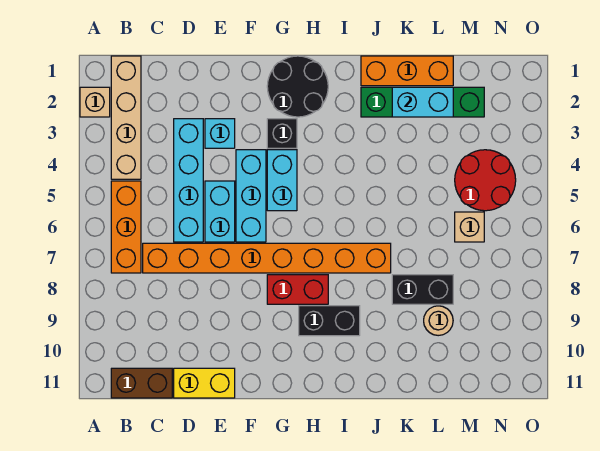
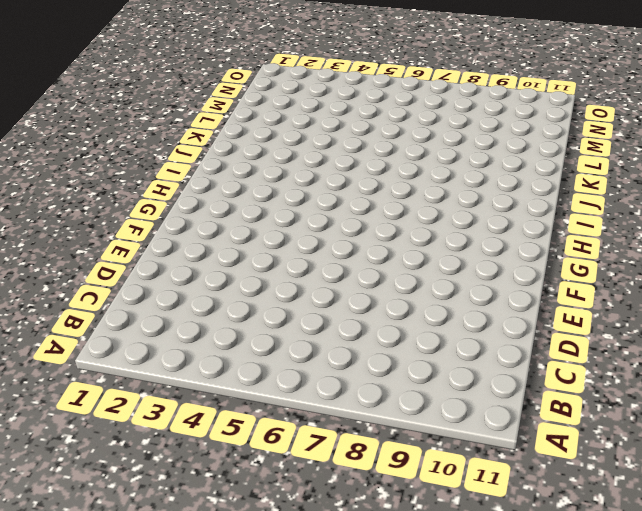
none -> tan brick A2 level 1
none -> tan brick B1:B4 level 1
none -> orange brick B5:B7 level 1

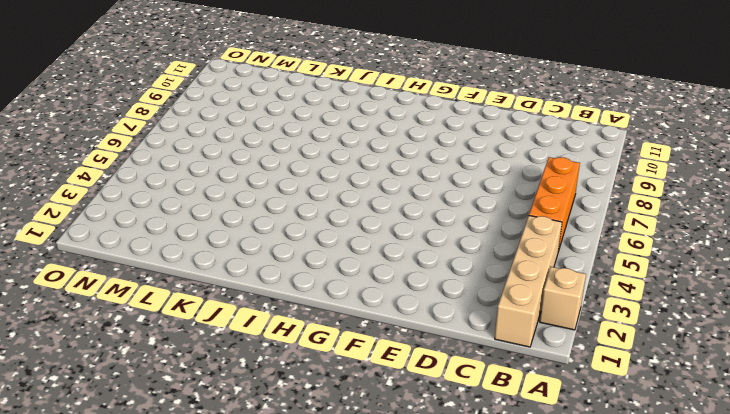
none -> brown brick B11:C11 level 1
none -> orange brick C7:J7 level 1
none -> cyan brick D3:D6 level 1

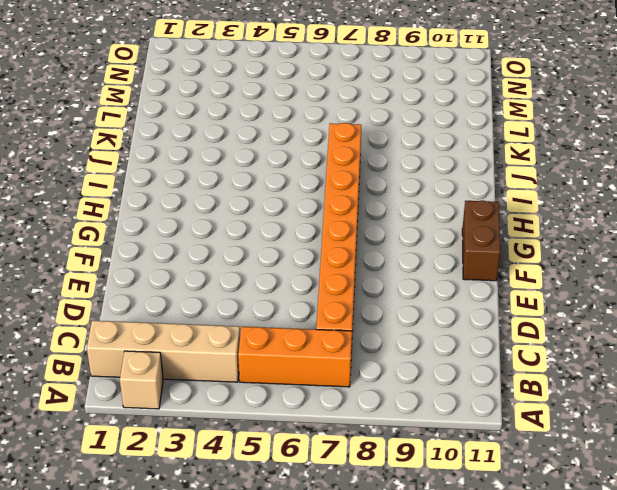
brown brick F11:G11 level 1 -> brown brick B11:C11 level 1
none -> cyan brick D3:D6 level 1
none -> yellow brick D11:E11 level 1
none -> cyan brick E3 level 1

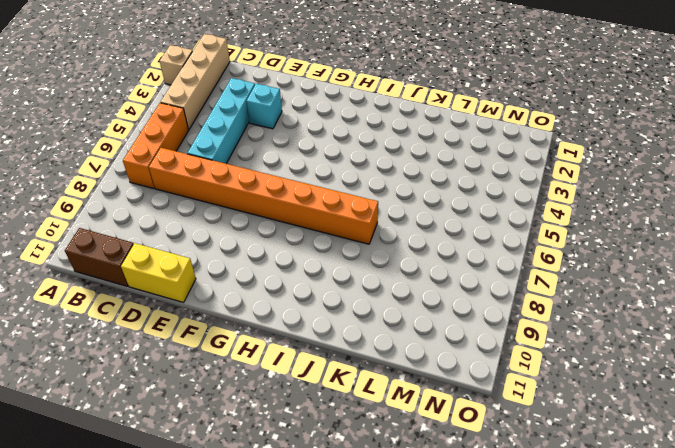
none -> cyan brick E5:E6 level 1
none -> cyan brick F4:F6 level 1
none -> black round brick G1:H2 level 1

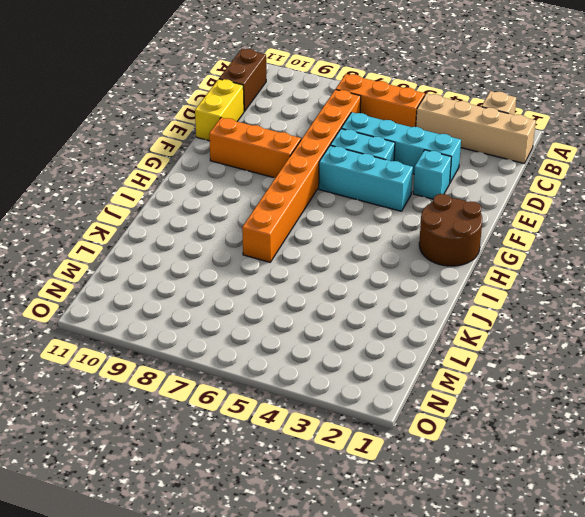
orange brick F8:F10 level 1 -> orange brick J1:L1 level 1
brown round brick G1:H2 level 1 -> black round brick G1:H2 level 1
none -> black brick G3 level 1
none -> cyan brick G4:G5 level 1
none -> red brick G8:H8 level 1

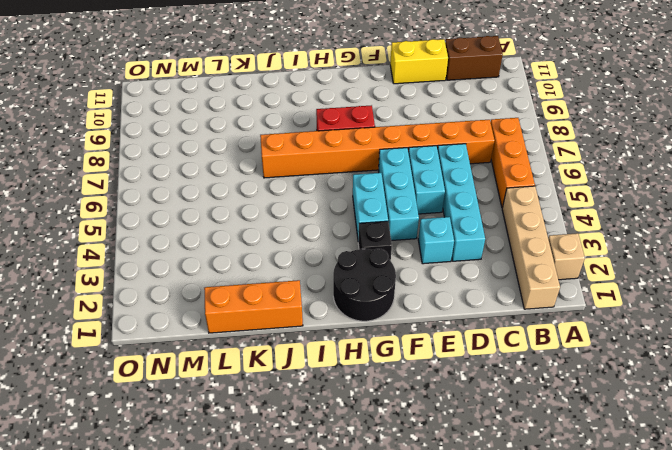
none -> black brick H9:I9 level 1
none -> green brick J2:M2 level 1
none -> black brick K8:L8 level 1

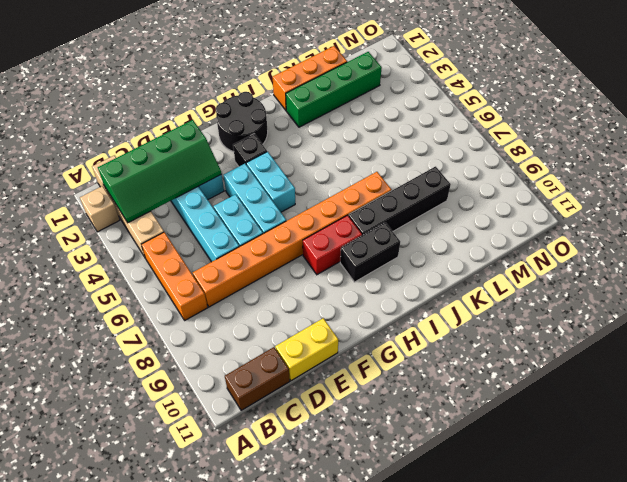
green slope B2:E3 level 2 top 2 -> none
black brick I8:L8 level 1 -> black brick K8:L8 level 1
none -> tan round brick L9 level 1
none -> red round brick M4:N5 level 1
none -> tan brick M6 level 1

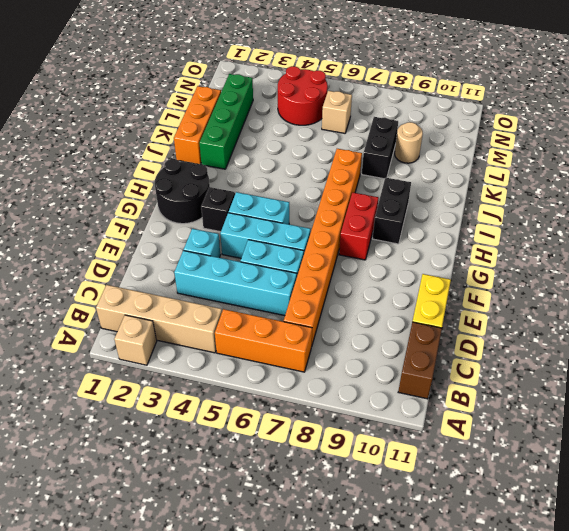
none -> cyan brick K2:L2 level 2

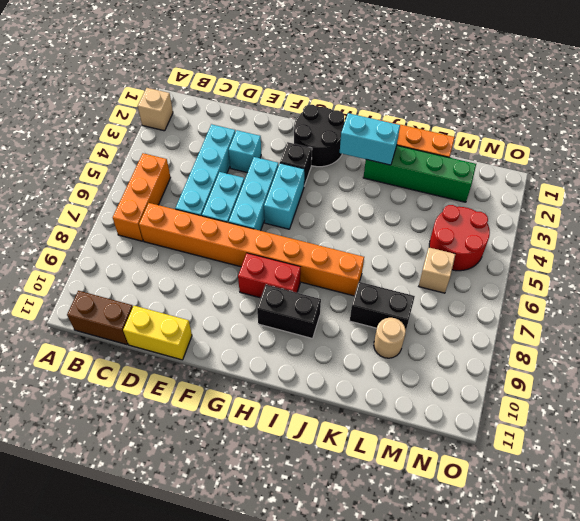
cyan brick I2:J2 level 2 -> cyan brick K2:L2 level 2
none -> tan brick B1:B4 level 1

